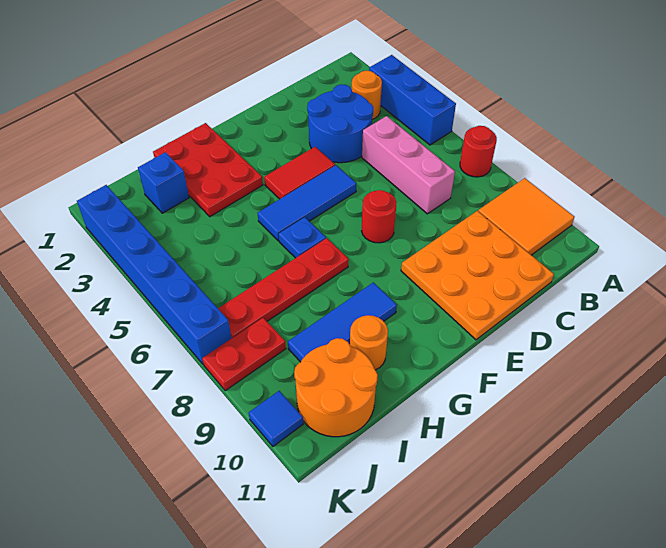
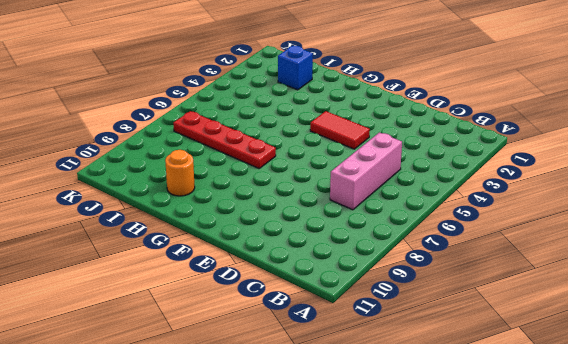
none -> blue brick A3:A5 level 1
none -> red round brick A7 level 1
none -> orange tile A9:B10 level 1

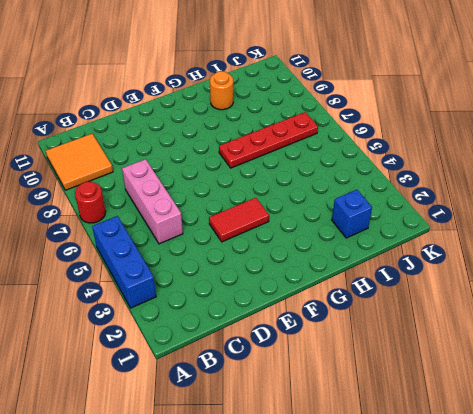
none -> orange round brick B3 level 1
none -> blue round brick C3:D4 level 1
none -> orange plate C9:E11 level 1

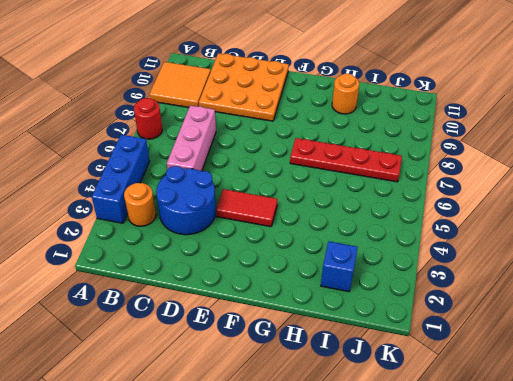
none -> blue tile E5:G5 level 1
none -> red round brick E7 level 1
none -> red plate G1:H3 level 1

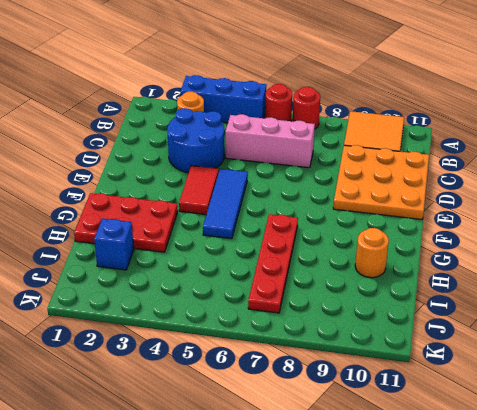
red round brick A6 level 1 -> red round brick E7 level 1
none -> blue plate G6 level 1
none -> blue tile G9:I9 level 1
none -> orange round brick I10:J11 level 1

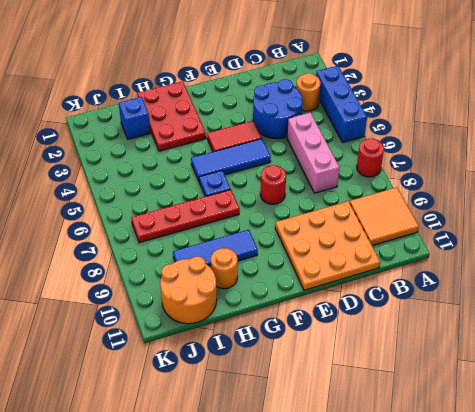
none -> red plate J8:K8 level 1
none -> blue brick K2:K7 level 1
none -> blue tile K10 level 1

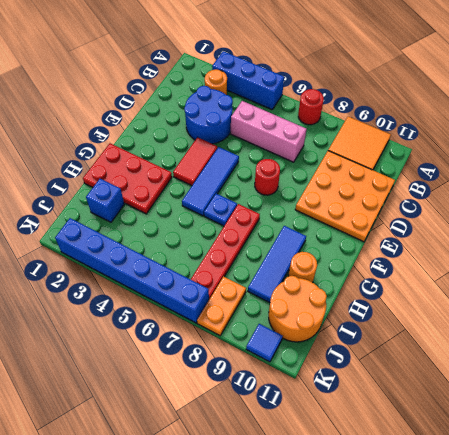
orange plate J8:K8 level 1 -> red plate J8:K8 level 1

